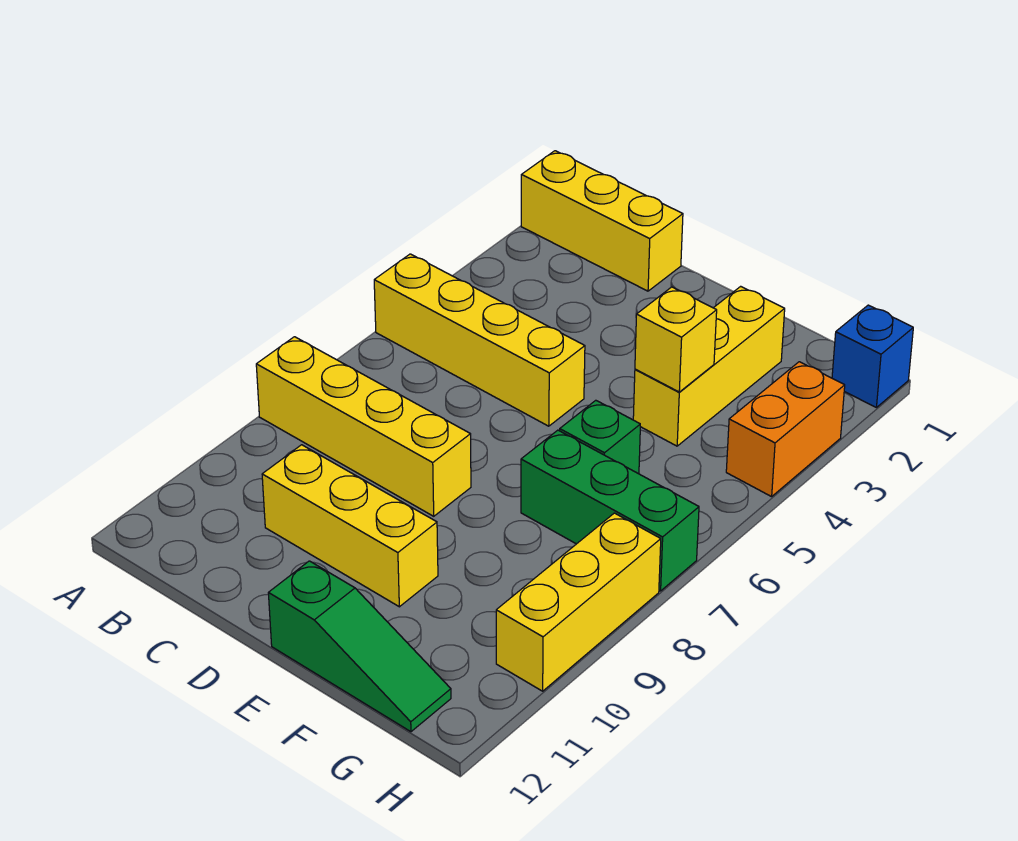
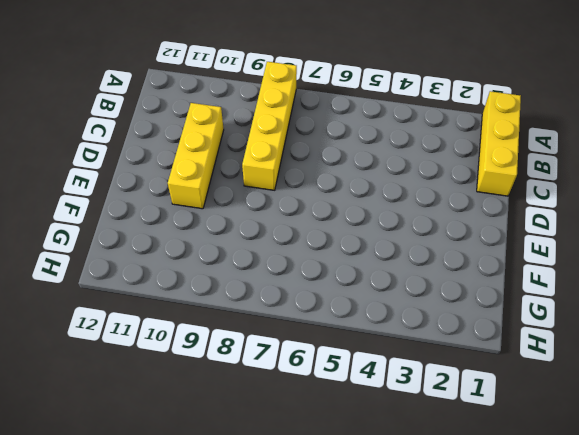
none -> yellow brick A5:D5 level 1
none -> green slope E12:G12 level 1 top E
none -> yellow brick F2:F4 level 1

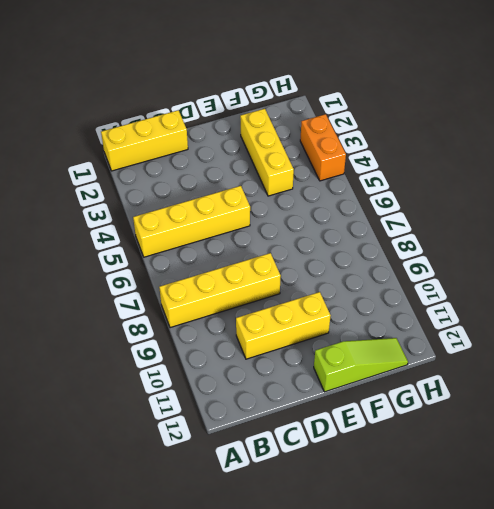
lime slope E12:G12 level 1 top E -> green slope E12:G12 level 1 top E
none -> green brick F6 level 1
none -> green brick F7:H7 level 1
none -> blue brick H1 level 1

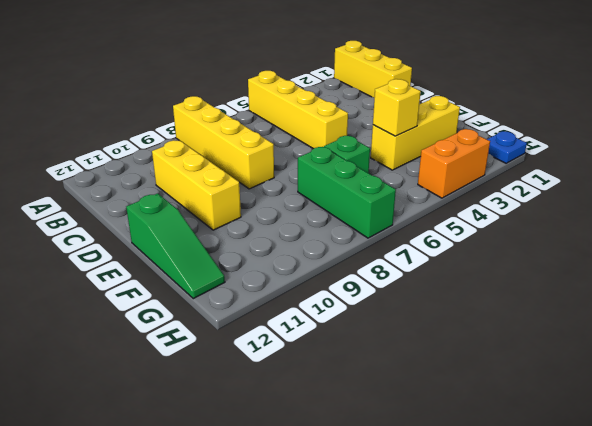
blue plate H1 level 1 -> blue brick H1 level 1
none -> yellow brick H8:H10 level 1

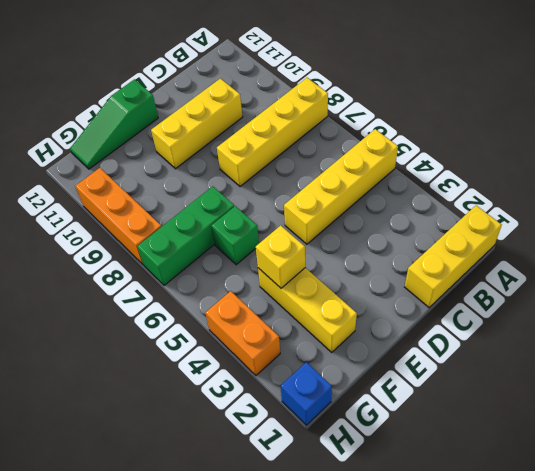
orange brick H8:H10 level 1 -> yellow brick H8:H10 level 1

